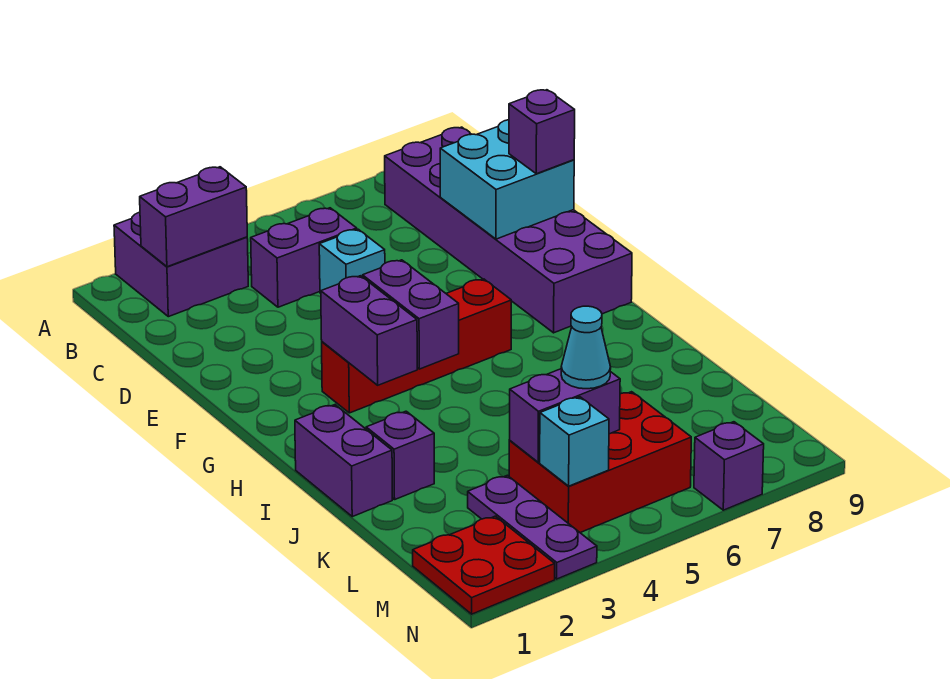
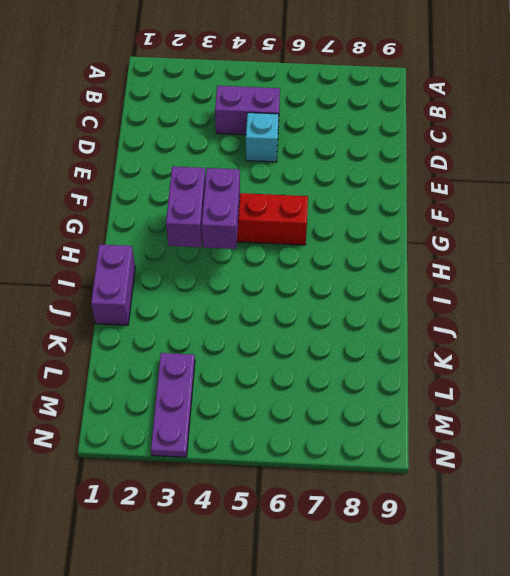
none -> purple brick A2:B3 level 1
none -> purple brick B8:G9 level 1
none -> purple brick J2 level 1

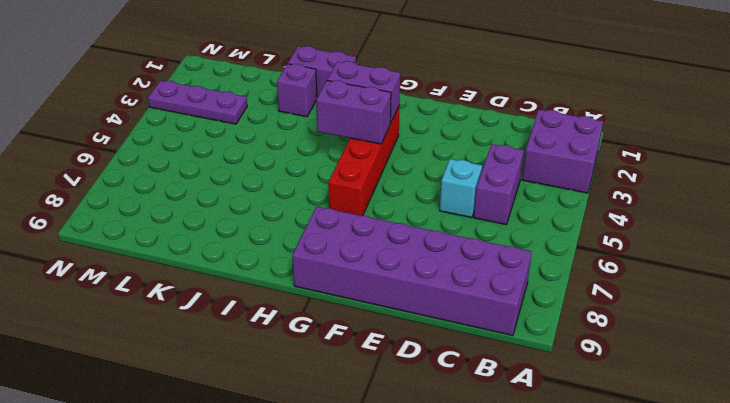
none -> red brick L4:M6 level 1
none -> red plate M1:N2 level 1
none -> purple brick N7 level 1

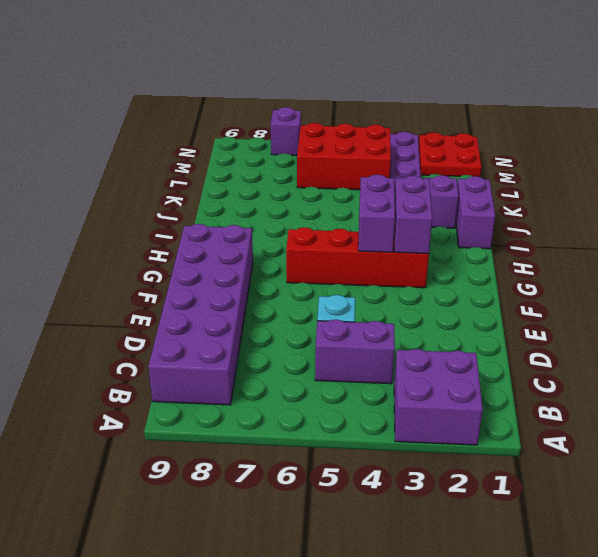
none -> purple brick B2:B3 level 2
none -> cyan brick D8:E9 level 2
none -> purple brick L4:L5 level 2

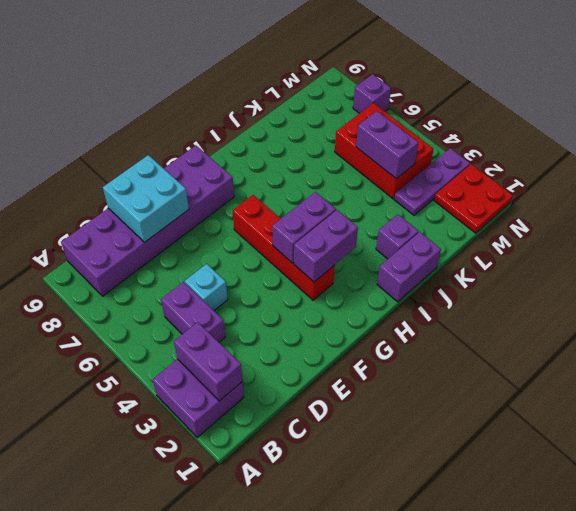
none -> cyan brick M4 level 2
none -> purple brick E9 level 3
none -> cyan cone L5 level 3

